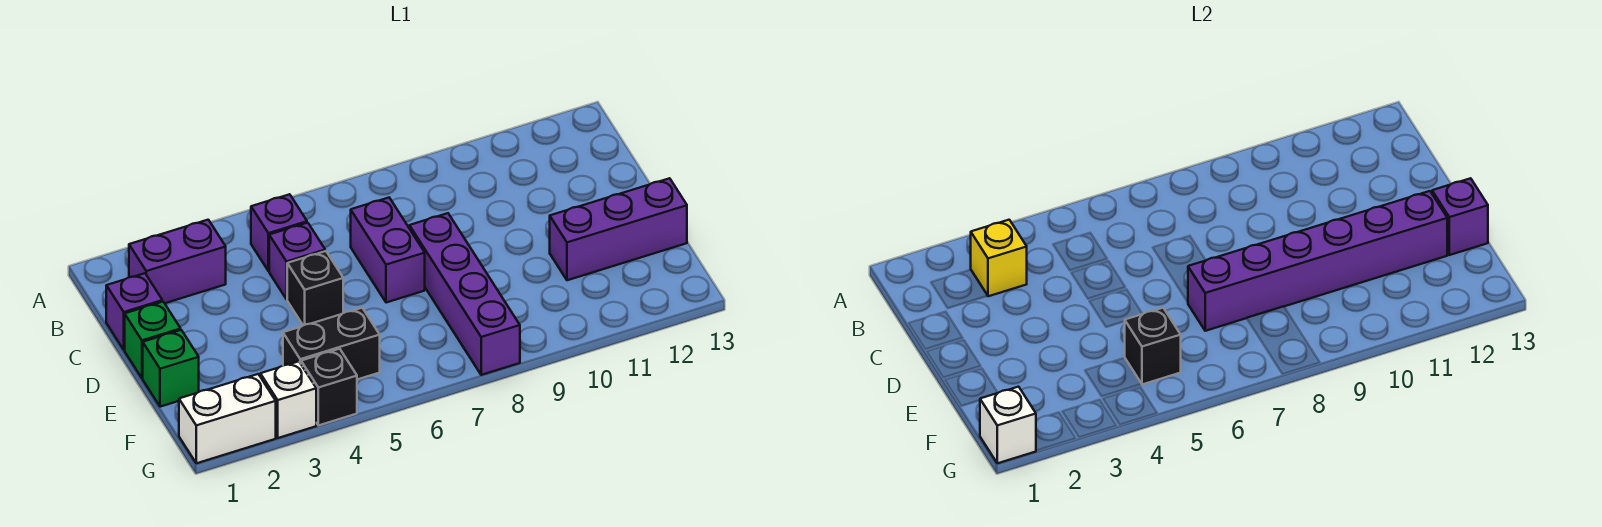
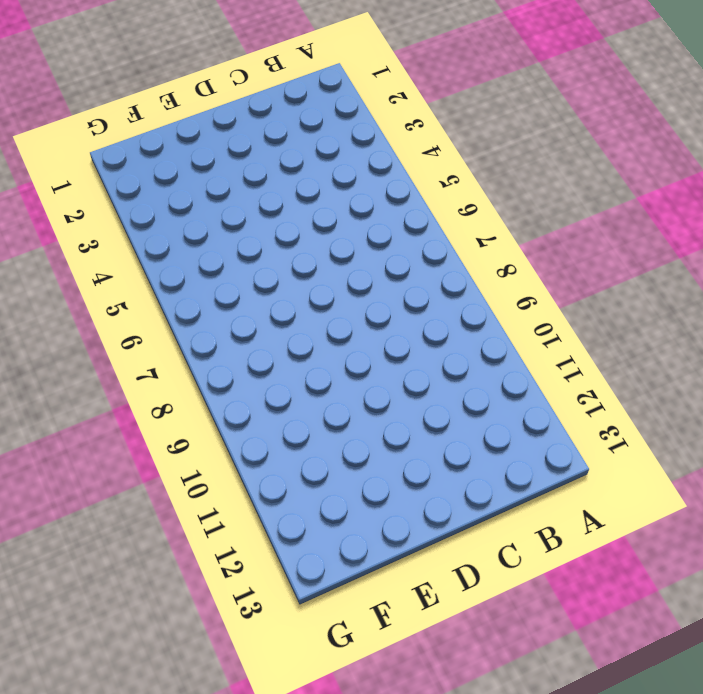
none -> purple brick B2:B3 level 1
none -> purple brick B5 level 1
none -> purple brick C1 level 1

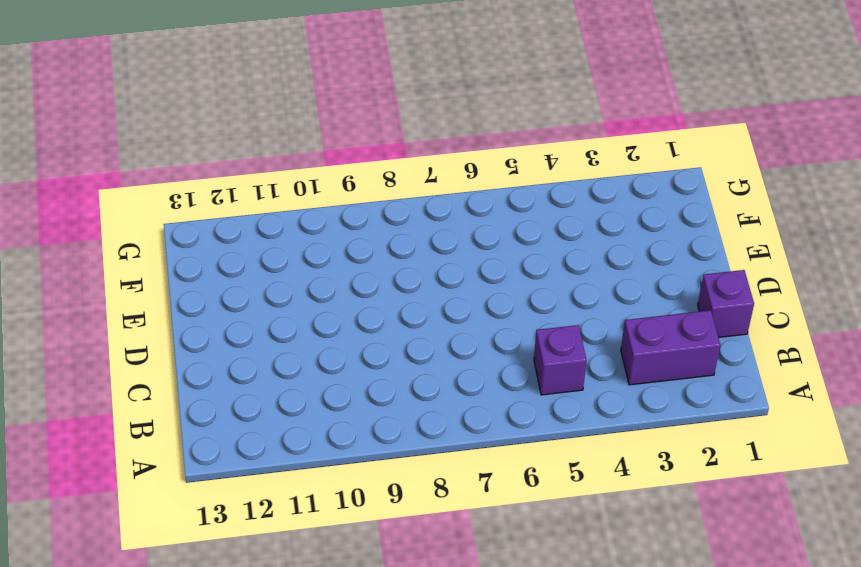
none -> purple brick C5 level 1
none -> purple brick C7:D7 level 1
none -> green brick D1 level 1

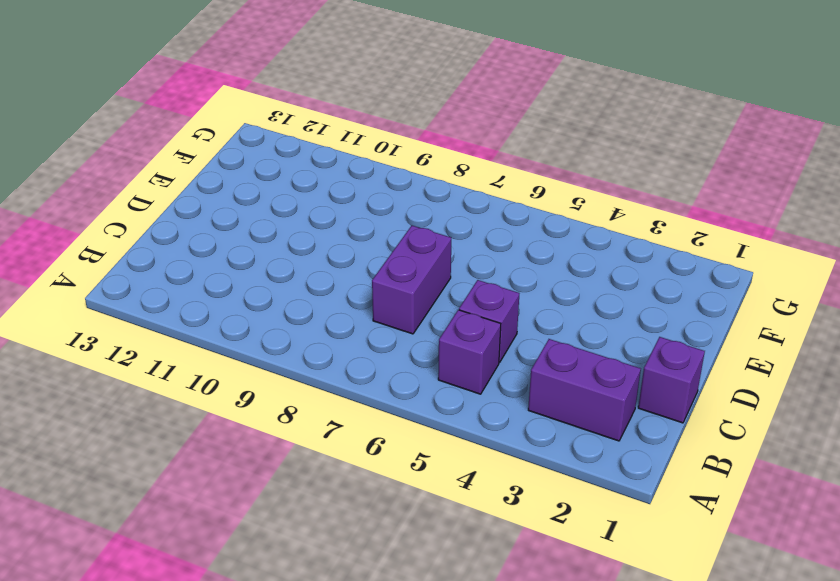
none -> green brick D1 level 1
none -> black brick D5 level 1
none -> purple brick D8:G8 level 1

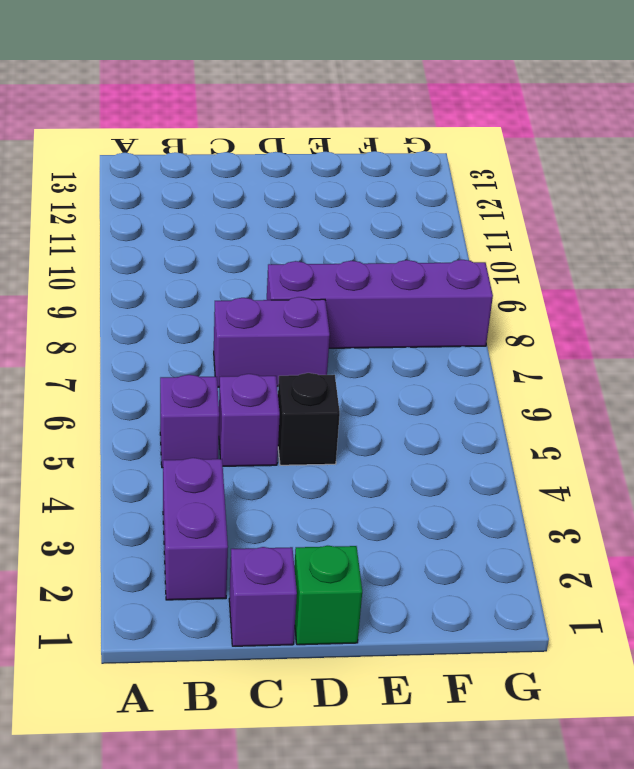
none -> green brick E1 level 1
none -> purple brick E11:E13 level 1
none -> black brick F4:F5 level 1

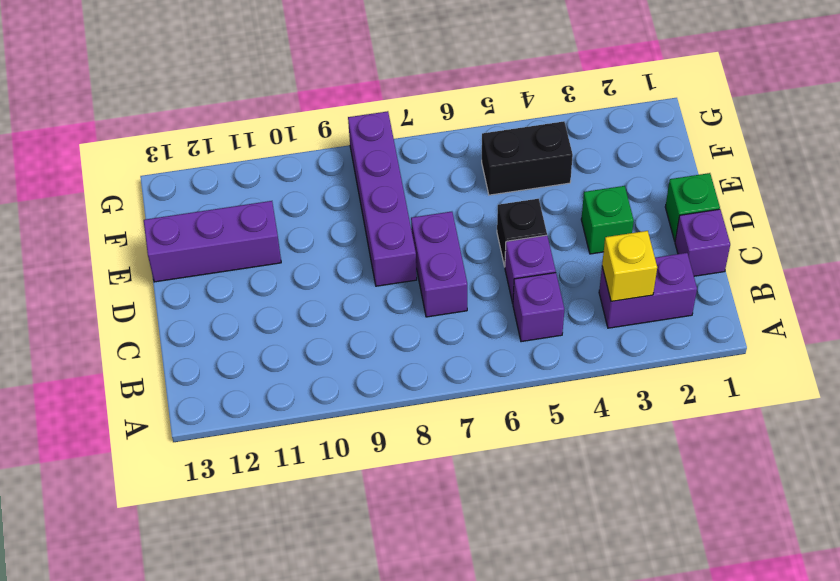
green brick D3 level 1 -> green brick E1 level 1
none -> white brick G1:G2 level 1
none -> white brick G3 level 1
none -> black brick G4 level 1

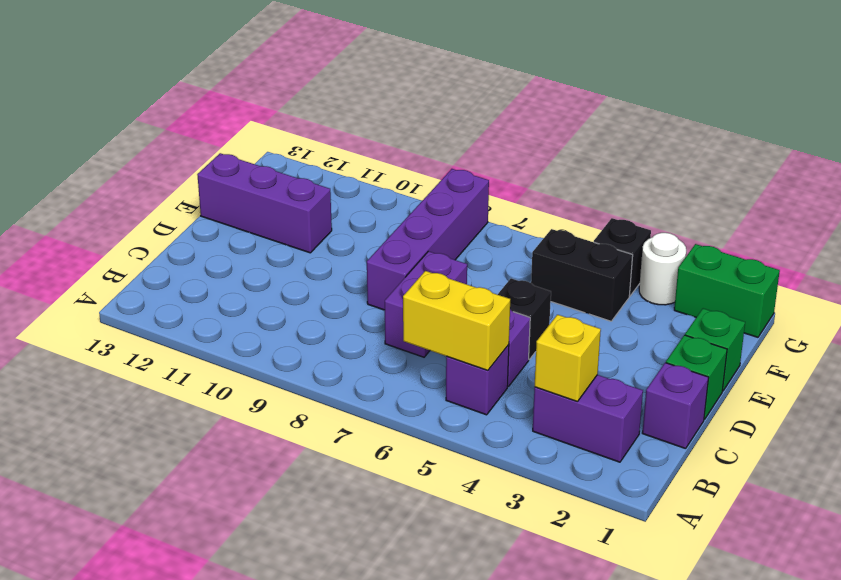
yellow brick B5:B6 level 2 -> none
green brick G1:G2 level 1 -> white brick G1:G2 level 1
white round brick G3 level 1 -> white brick G3 level 1
none -> purple brick E7:E12 level 2
none -> purple brick E13 level 2
none -> black brick F5 level 2

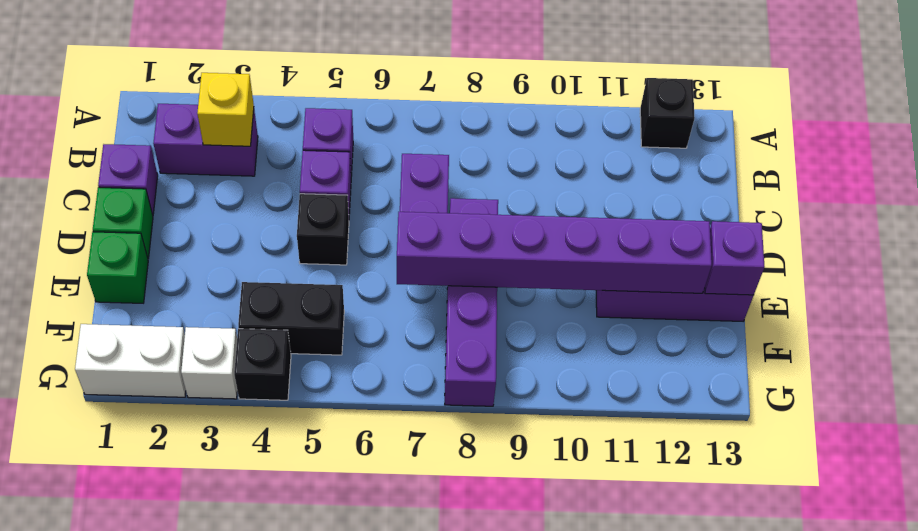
black brick A12 level 1 -> black brick F5 level 2
none -> white brick G1 level 2

